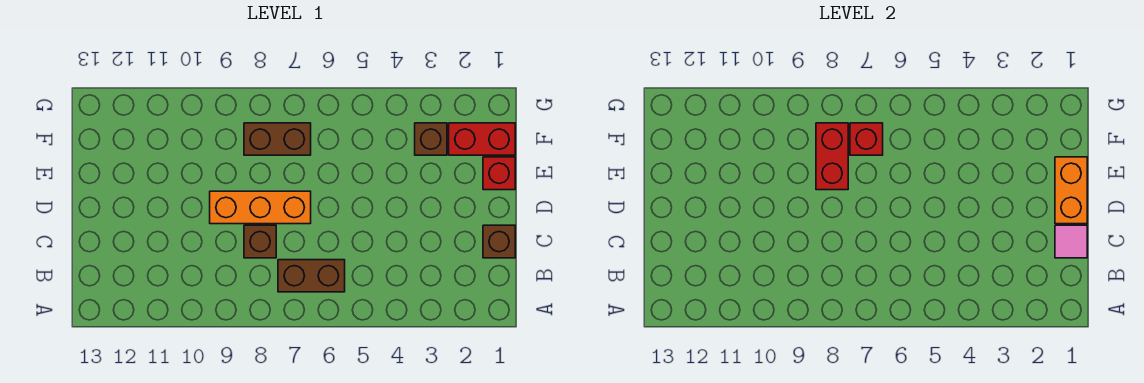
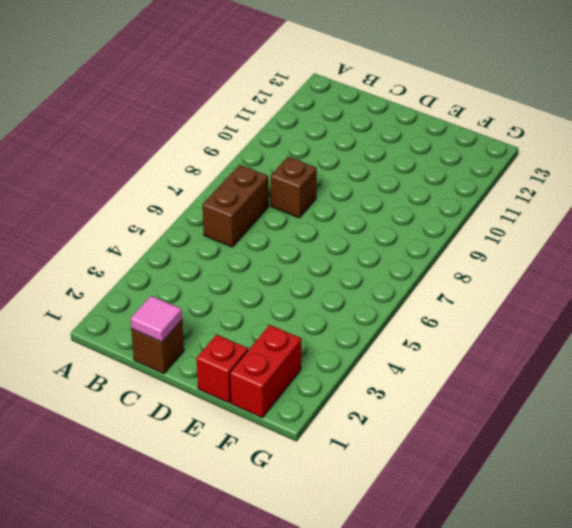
none -> orange brick D7:D9 level 1
none -> brown brick F3 level 1
none -> brown brick F7:F8 level 1

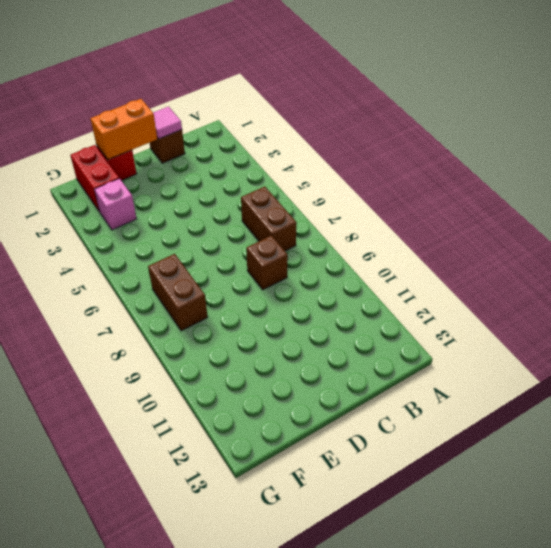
pink brick F3 level 1 -> brown brick F3 level 1
none -> orange brick D7:D9 level 1
none -> red brick E8:F8 level 2
none -> red brick F7 level 2

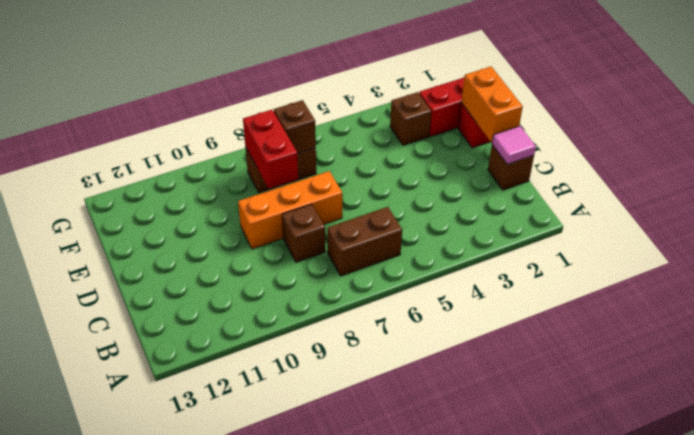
brown brick F7 level 2 -> red brick F7 level 2

